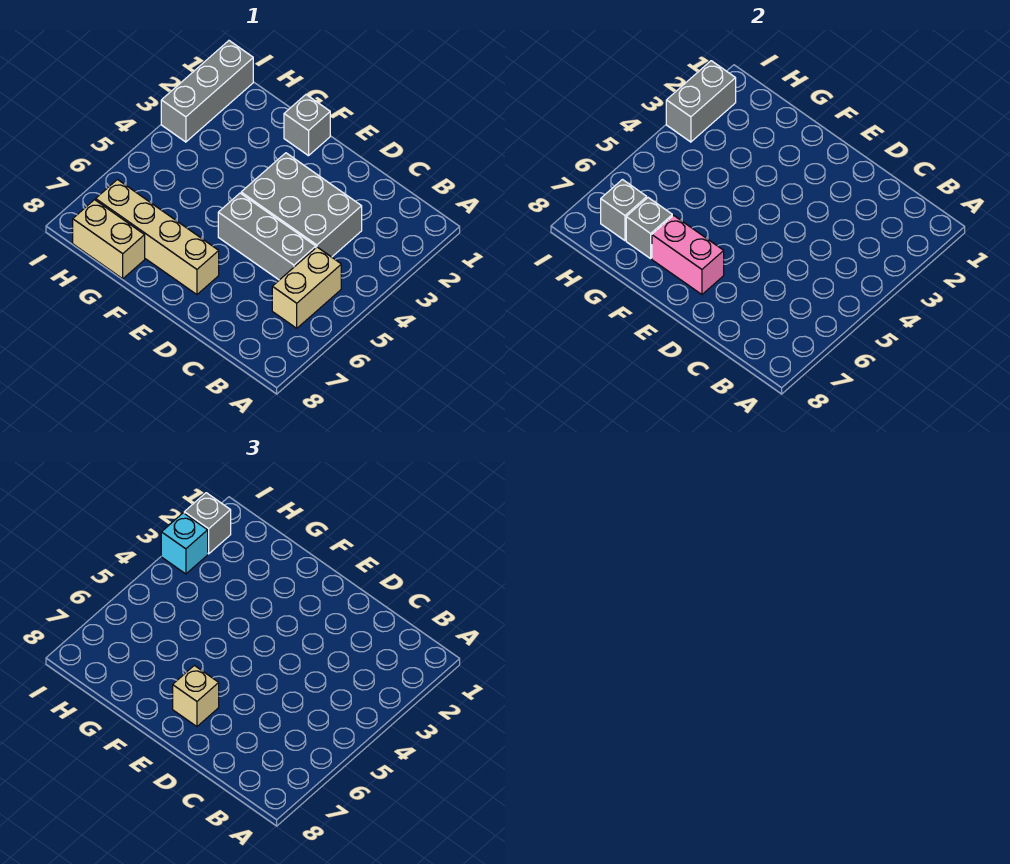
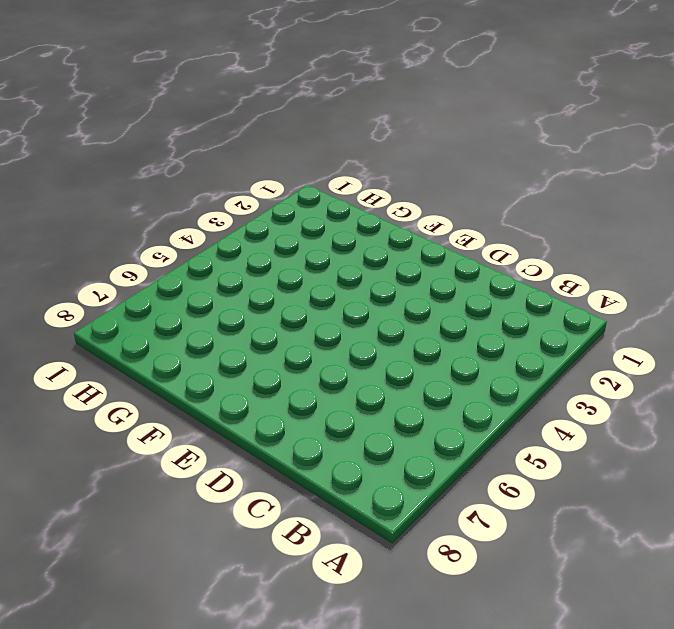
none -> tan brick B5:B6 level 1
none -> grey brick C3:E4 level 1
none -> grey brick C5:E5 level 1

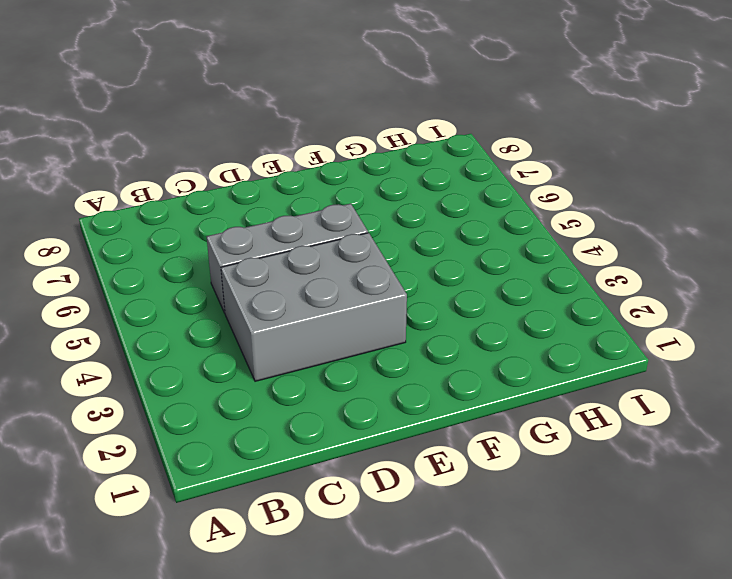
none -> tan brick B5:B6 level 1
none -> tan brick E7:H7 level 1
none -> grey brick F1 level 1

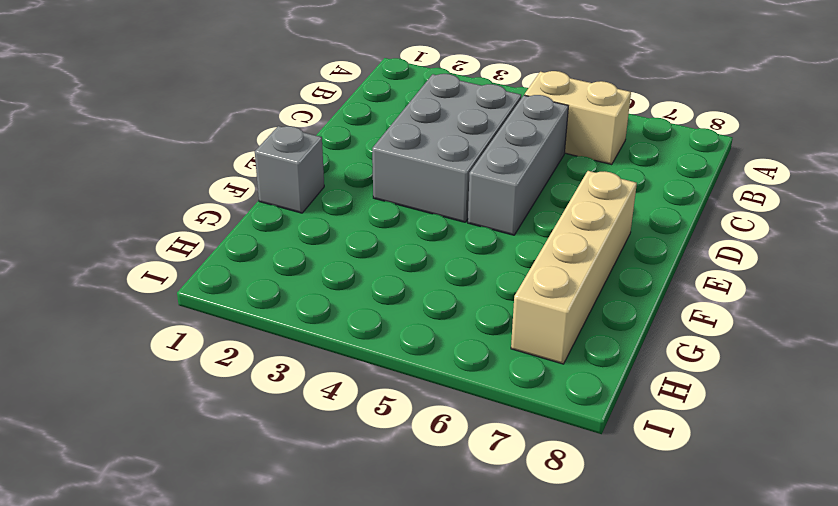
none -> tan brick G8:H8 level 1
none -> grey brick I1:I3 level 1
none -> pink brick E7:F7 level 2

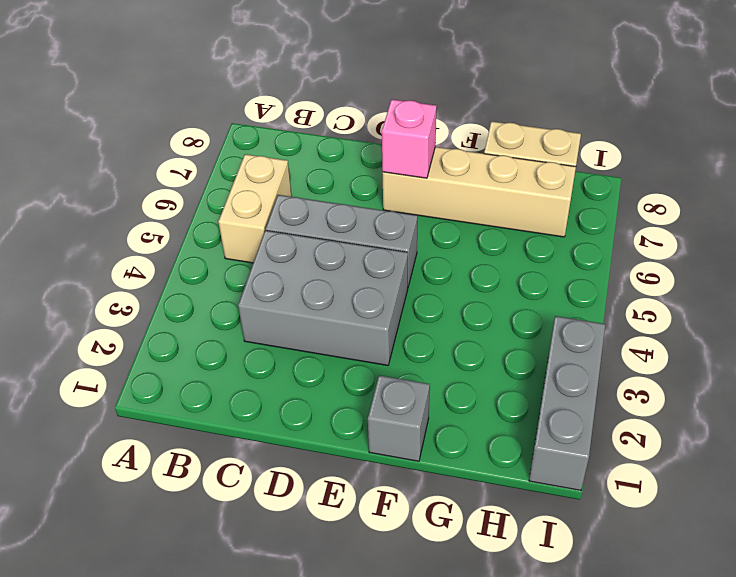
pink brick E7 level 2 -> pink brick E7:F7 level 2
none -> grey brick G7 level 2
none -> grey brick H7 level 2
none -> grey brick I2:I3 level 2

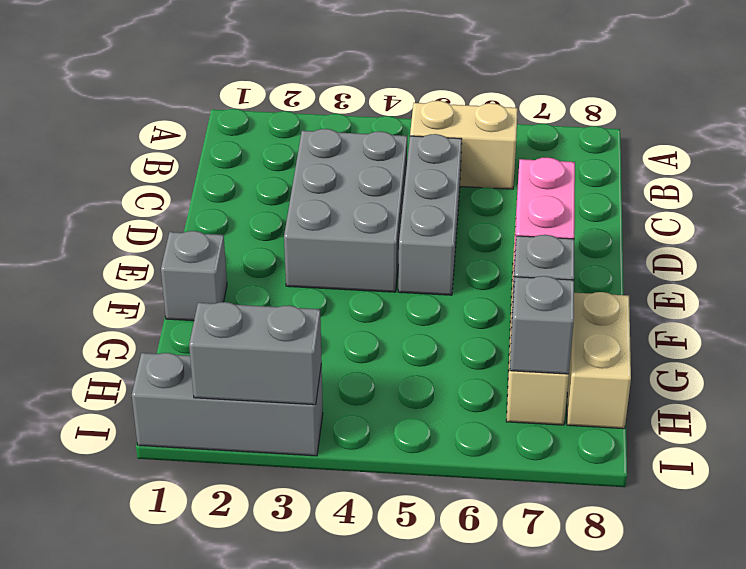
none -> tan brick E7 level 3
none -> grey brick I2 level 3
none -> cyan brick I3 level 3

